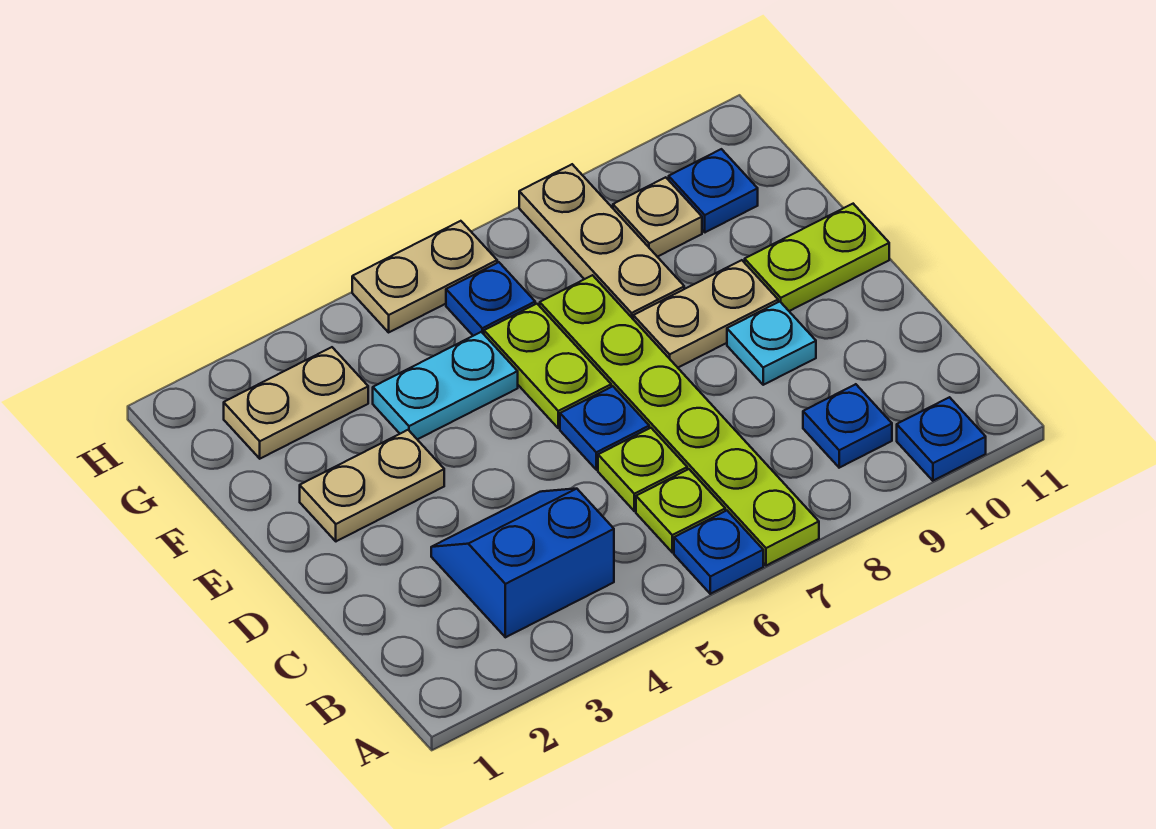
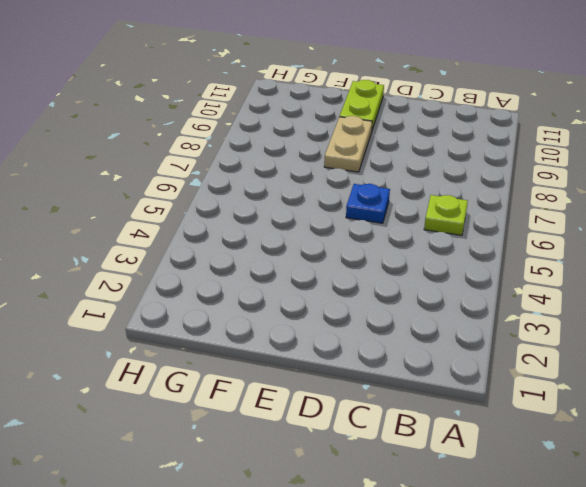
none -> blue plate A6 level 1
none -> lime plate A7:F7 level 1
none -> blue plate A10 level 1

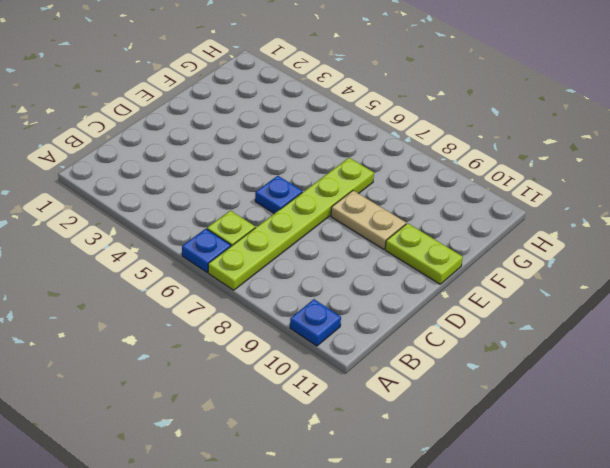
none -> blue slope B3:C4 level 1 top B
none -> blue plate B9 level 1
none -> lime plate C6 level 1

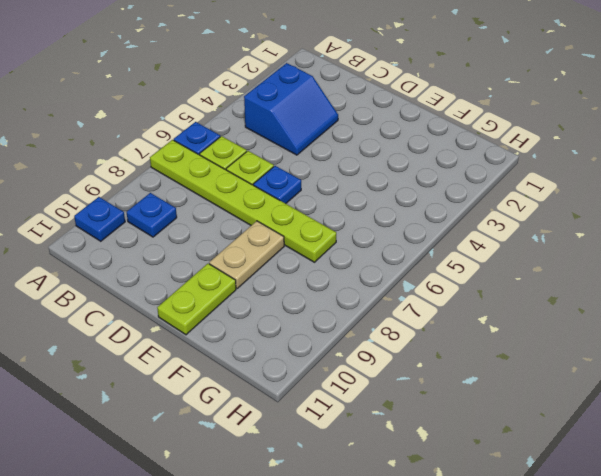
none -> cyan plate D9 level 1
none -> tan plate E2:E3 level 1
none -> lime plate E6:F6 level 1

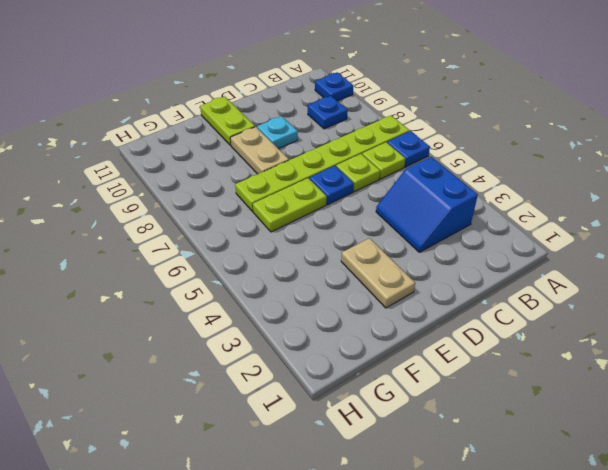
none -> cyan plate F4:F5 level 1
none -> tan plate F8:H8 level 1
none -> tan plate G2:G3 level 1

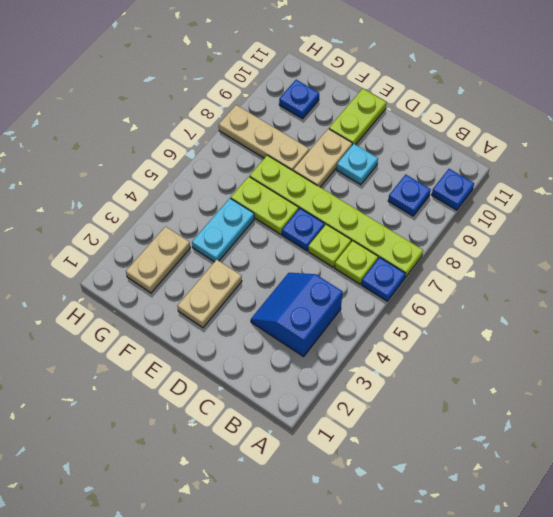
none -> blue plate G6 level 1
none -> tan plate G9 level 1
none -> tan plate H5:H6 level 1

